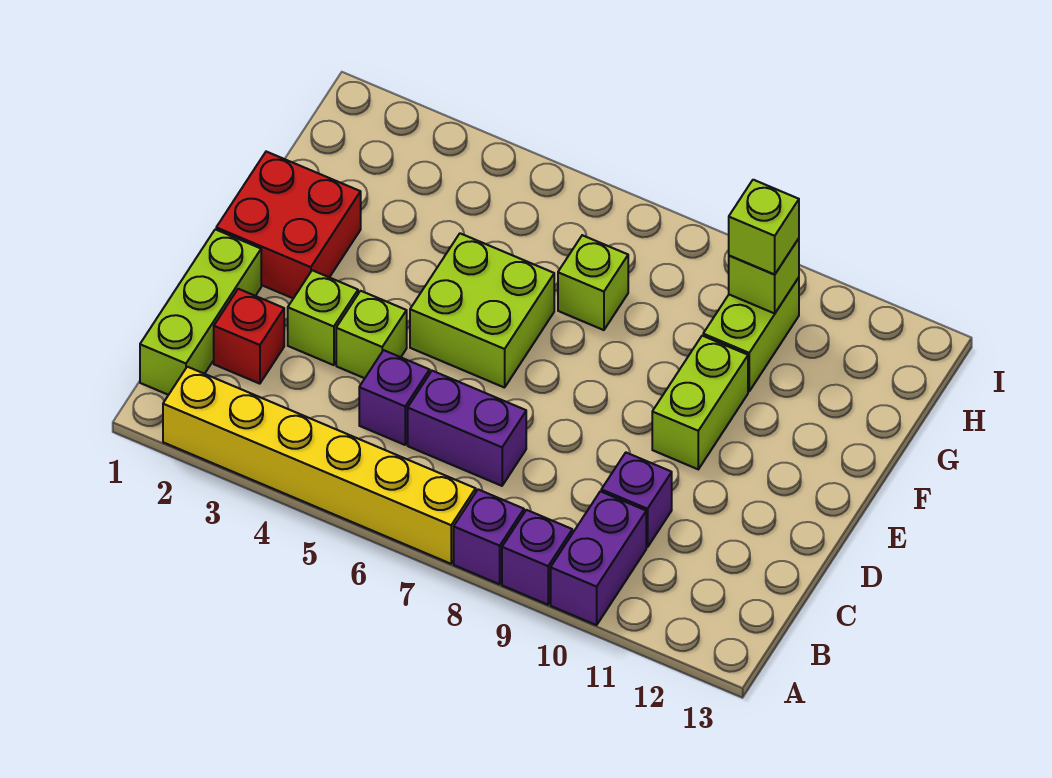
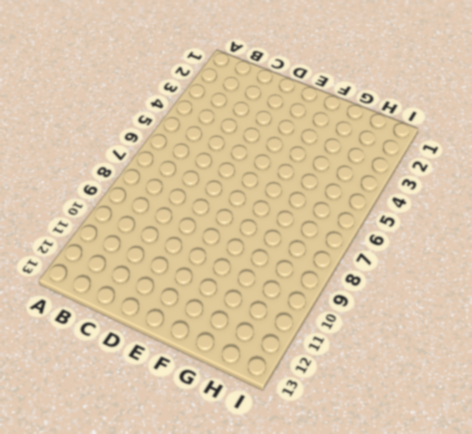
none -> yellow brick A2:A7 level 1
none -> purple brick A8 level 1
none -> purple brick A9 level 1

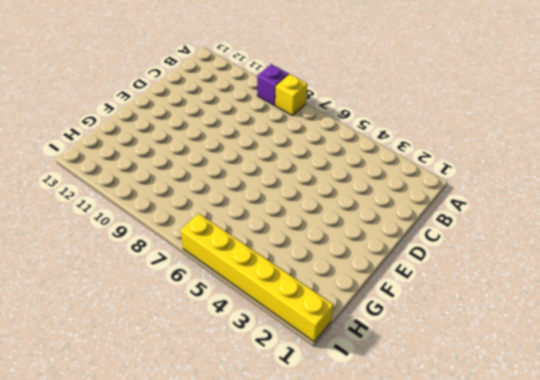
yellow brick A8 level 1 -> purple brick A8 level 1
yellow brick I1:I6 level 1 -> yellow brick A2:A7 level 1
none -> purple brick A10:B10 level 1
none -> lime brick B1:D1 level 1
none -> red brick C2 level 1

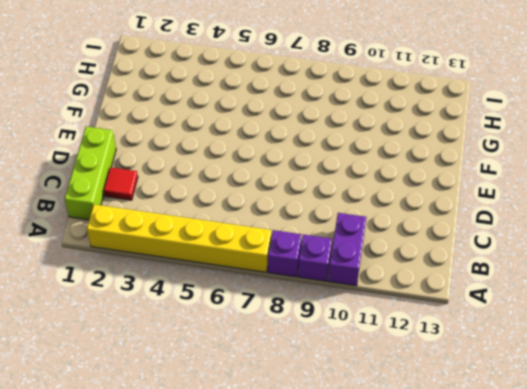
red tile C2 level 1 -> red brick C2 level 1
none -> purple brick C5 level 1
none -> purple brick C6:C7 level 1
none -> purple brick C10 level 1

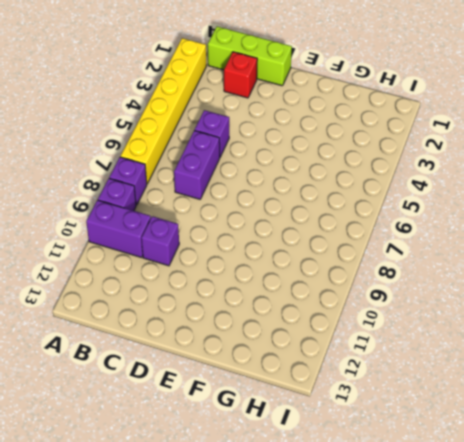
none -> lime brick D3 level 1
none -> lime brick D4 level 1
none -> red brick E1:F2 level 1

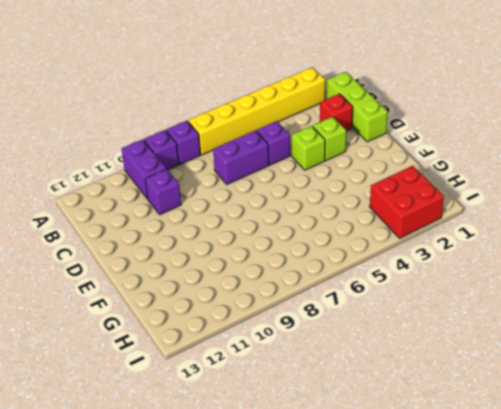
red brick H2:I3 level 1 -> red brick E1:F2 level 1
none -> lime brick E5:F6 level 1
none -> lime brick E10:F10 level 1
none -> lime brick G7 level 1

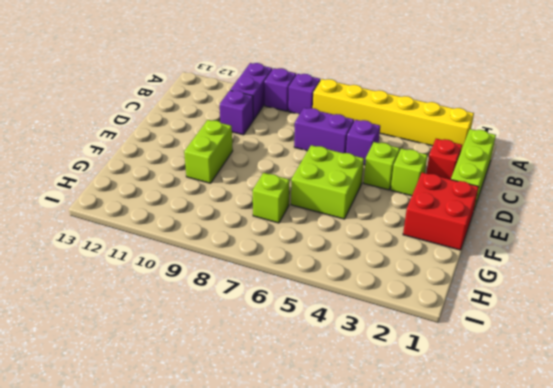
none -> lime brick G10:H10 level 1
none -> lime brick H10 level 2
none -> lime brick H10 level 3

